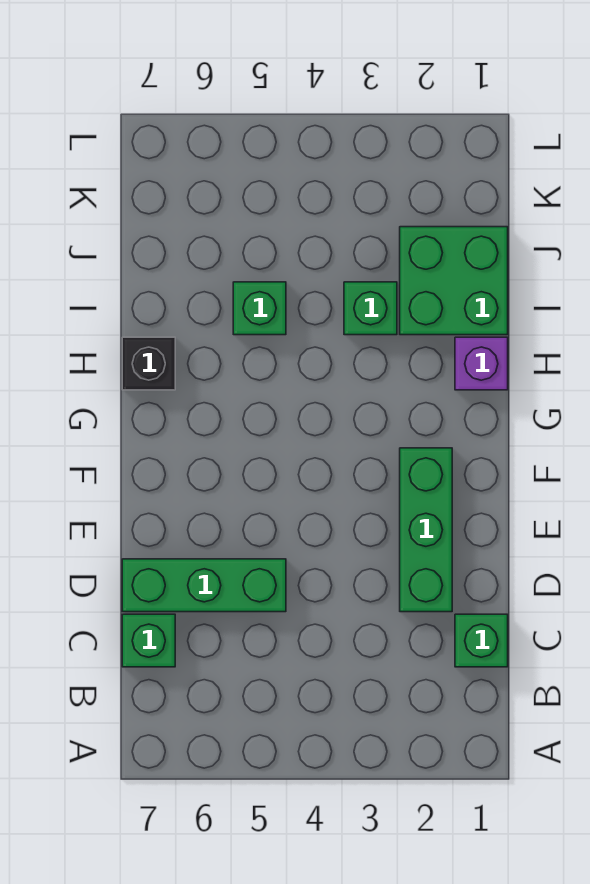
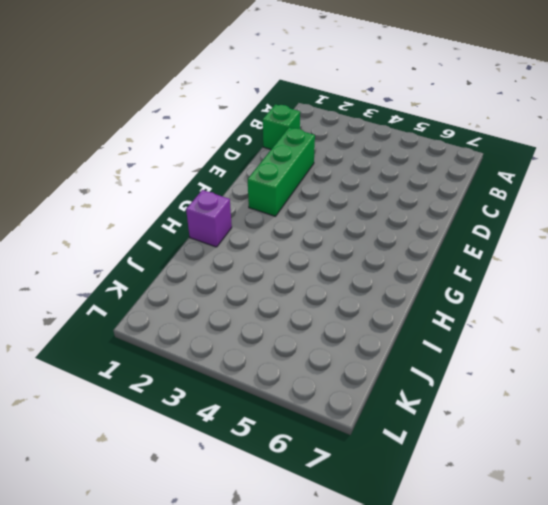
none -> green brick C7 level 1
none -> green brick D5:D7 level 1

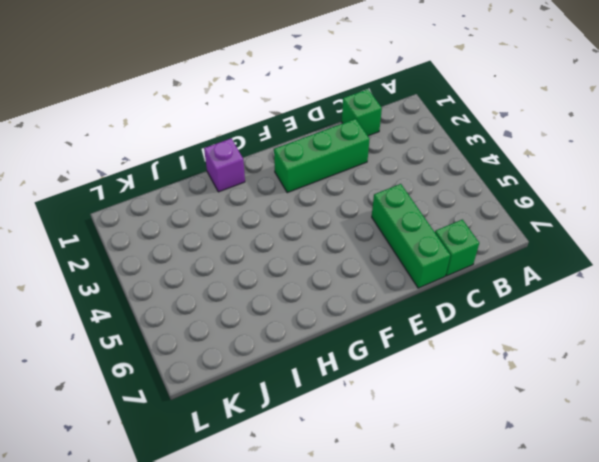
none -> black brick H7 level 1
none -> green brick I1:J2 level 1

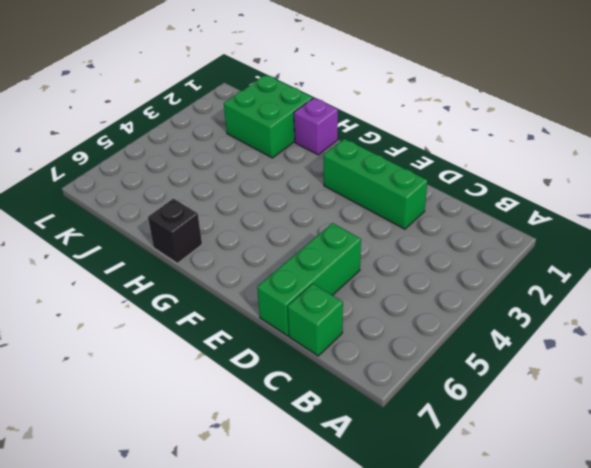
none -> green brick C1 level 1
none -> green brick I3 level 1

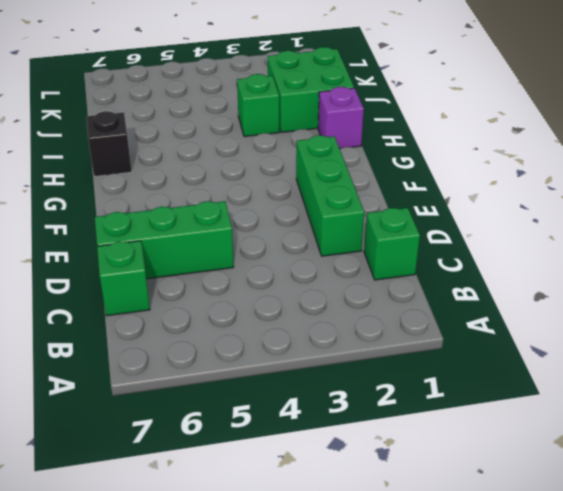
none -> green brick I5 level 1

